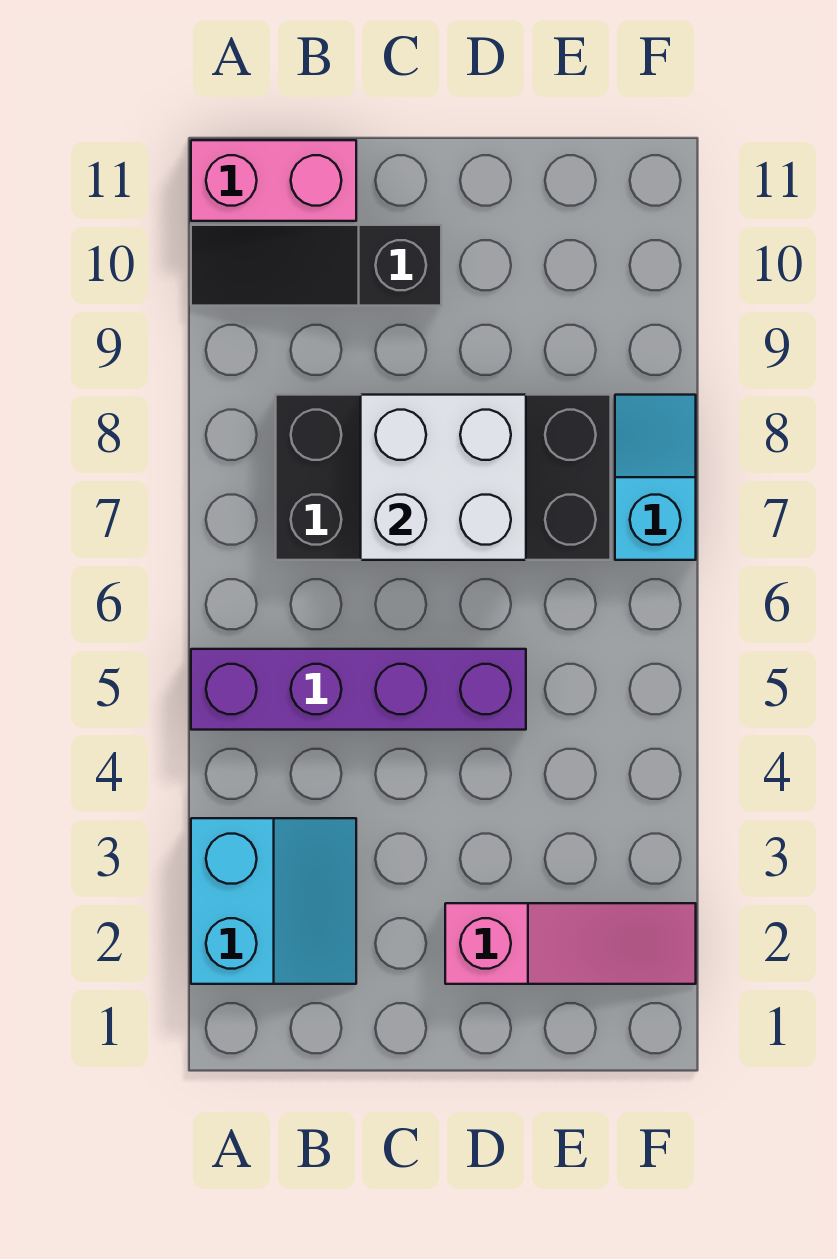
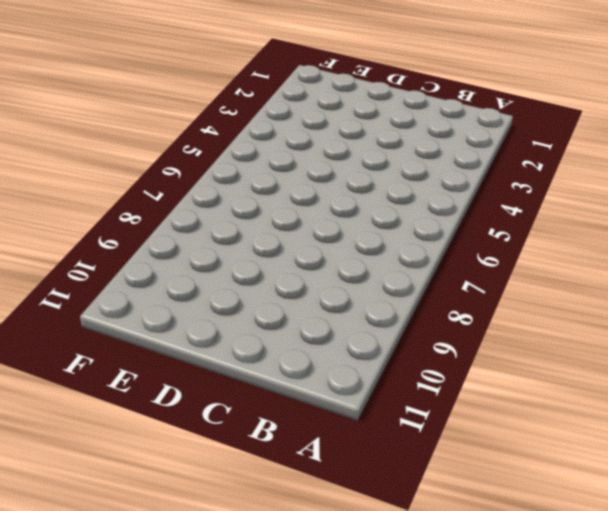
none -> cyan slope A2:B3 level 1 top A
none -> purple brick A5:D5 level 1

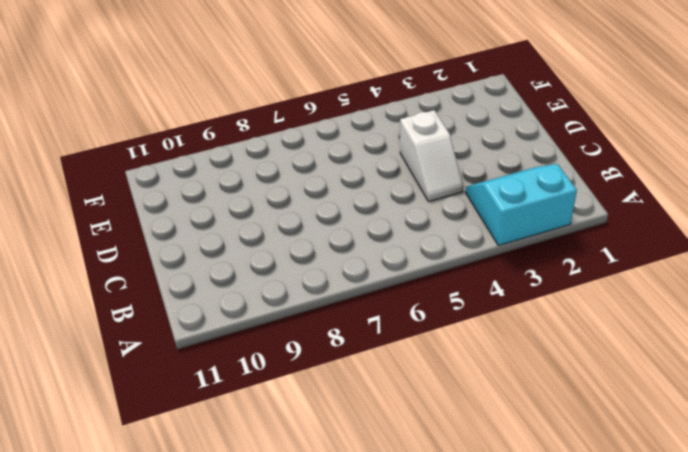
white slope C4:D4 level 1 top D -> none
none -> purple brick A5:D5 level 1
none -> black slope A10:C10 level 1 top C

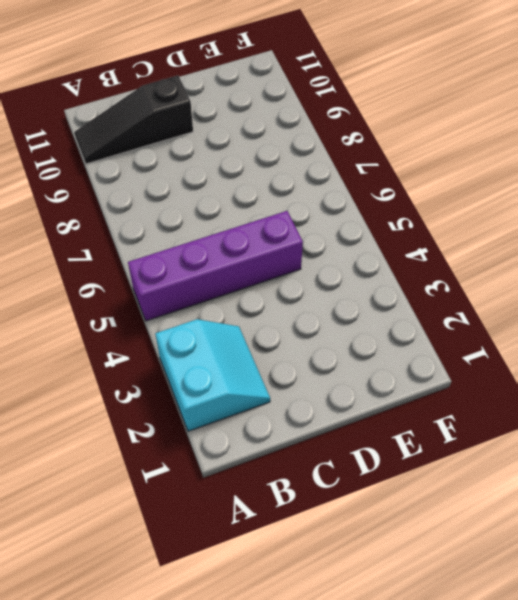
none -> pink brick A11:B11 level 1
none -> black brick B7:E8 level 1

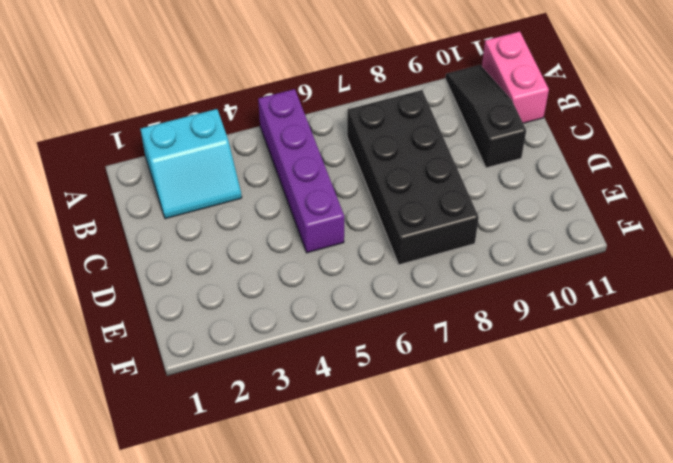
none -> pink slope D2:F2 level 1 top D
none -> cyan slope F7:F8 level 1 top 7

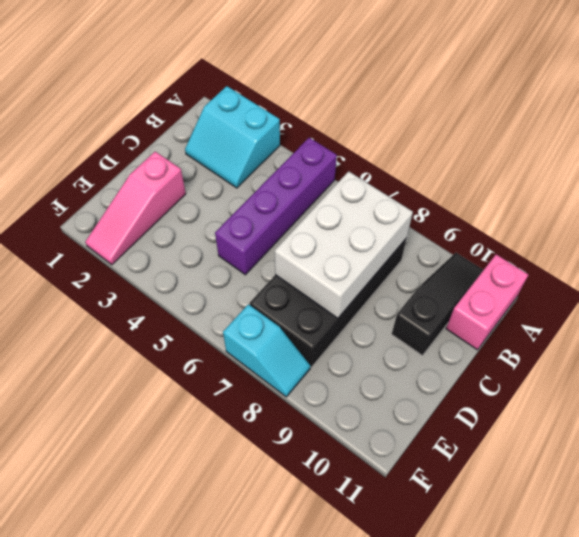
white brick B7:D8 level 2 -> white brick C7:D8 level 2

